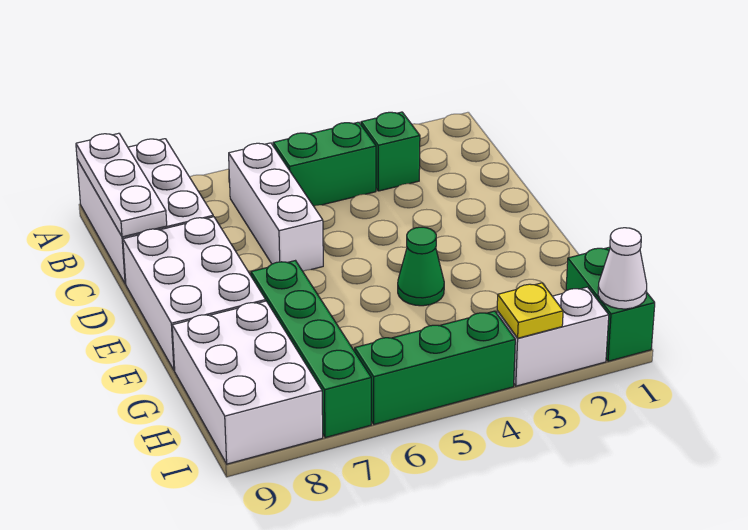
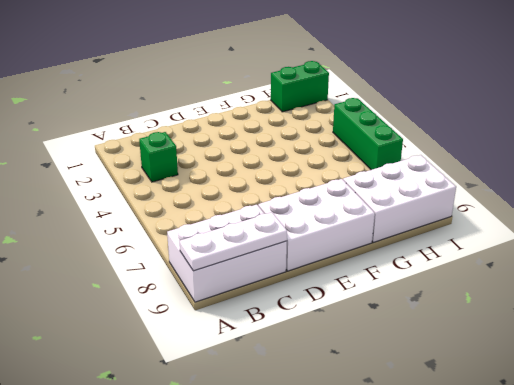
none -> green brick B4:B5 level 1
none -> white brick B6:D6 level 1
none -> green cone F4 level 1

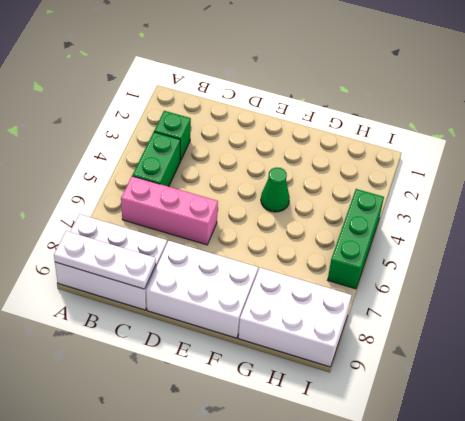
pink brick B6:D6 level 1 -> white brick B6:D6 level 1
none -> green brick F7:I7 level 1
none -> green brick H1:I1 level 1
none -> white brick I2:I3 level 1

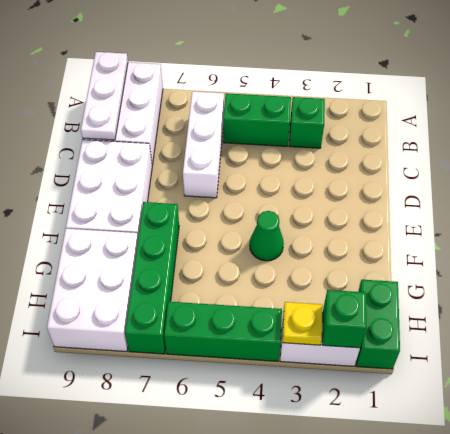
green brick I2 level 2 -> none
none -> white cone I1 level 2

